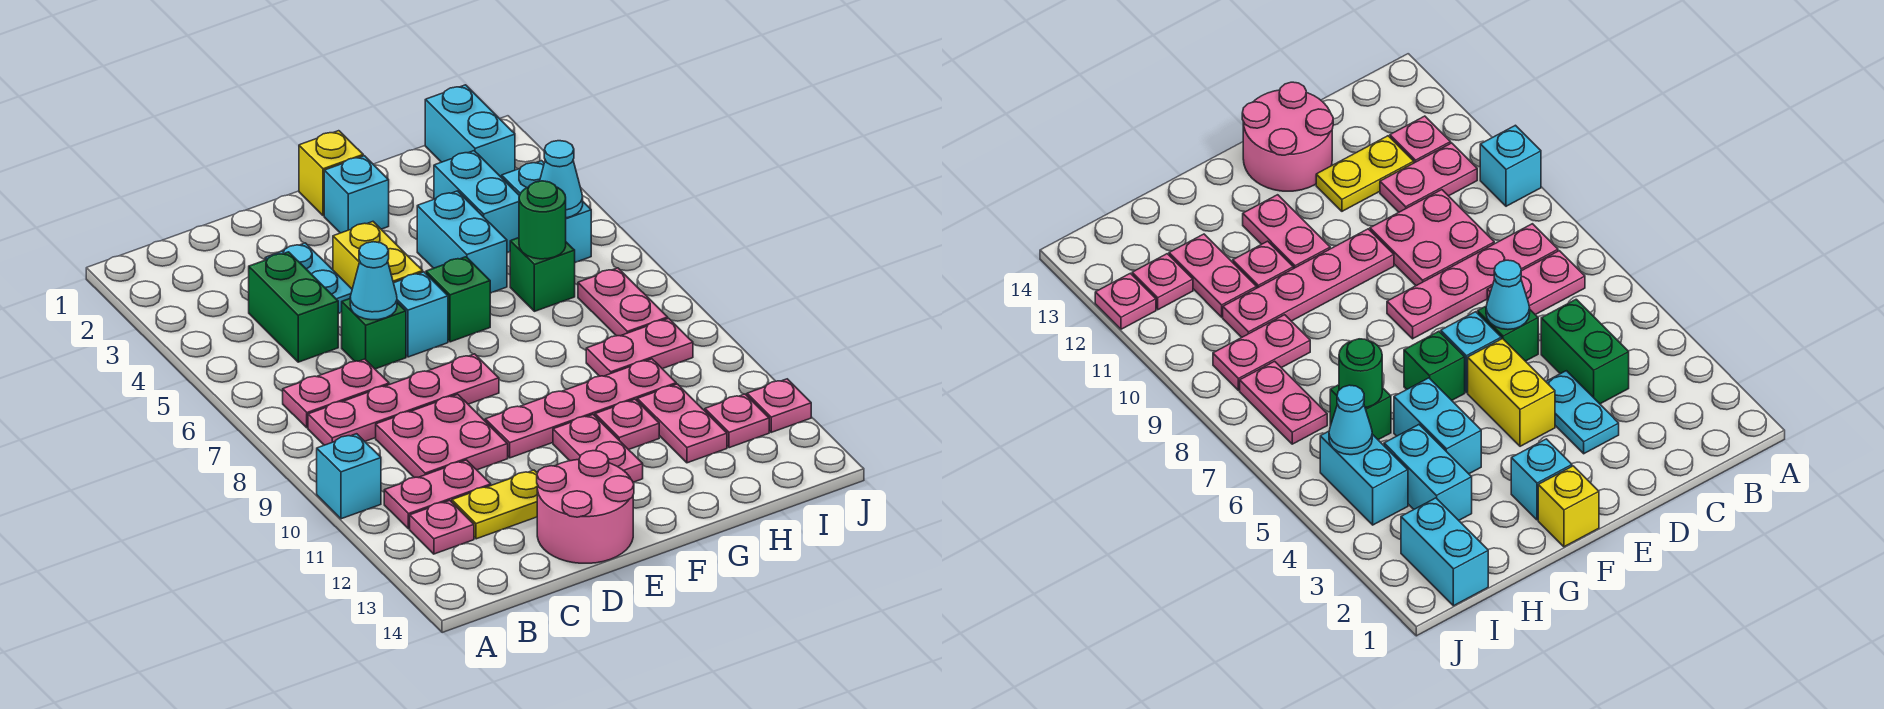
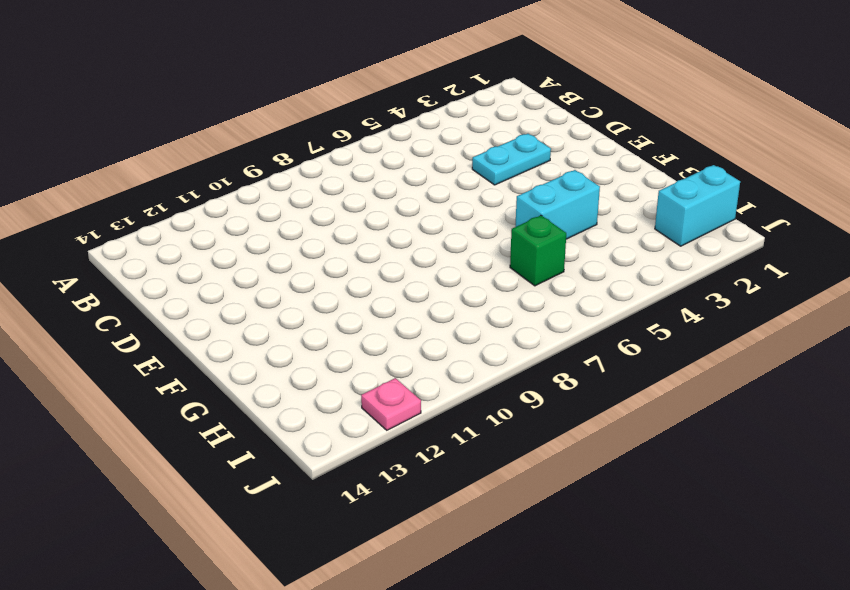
none -> cyan brick A10 level 1
none -> pink plate B7:C7 level 1
none -> pink plate B8:E8 level 1
none -> pink plate B11:C11 level 1

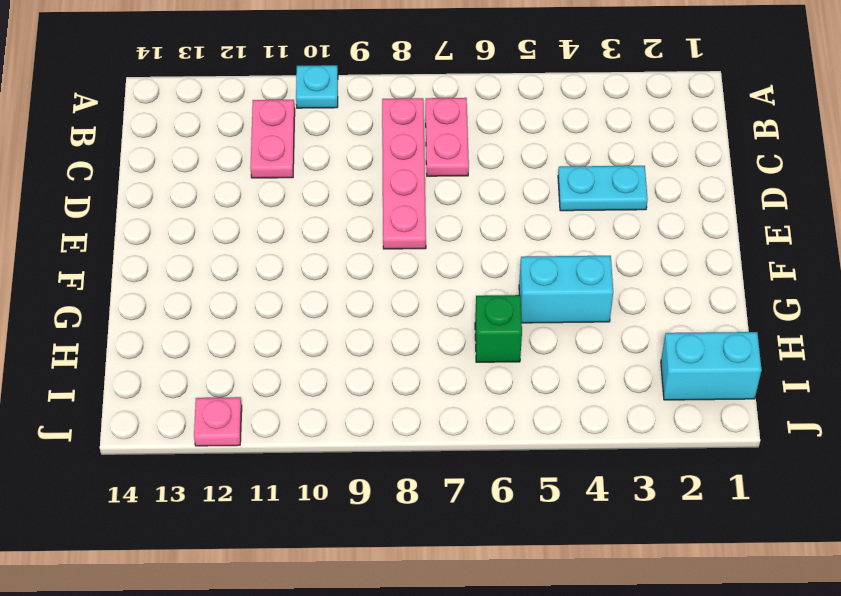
cyan plate A10 level 1 -> cyan brick A10 level 1
none -> pink plate B12 level 1
none -> green brick C4:C5 level 1
none -> pink plate C9:D10 level 1
none -> yellow plate C12:D12 level 1

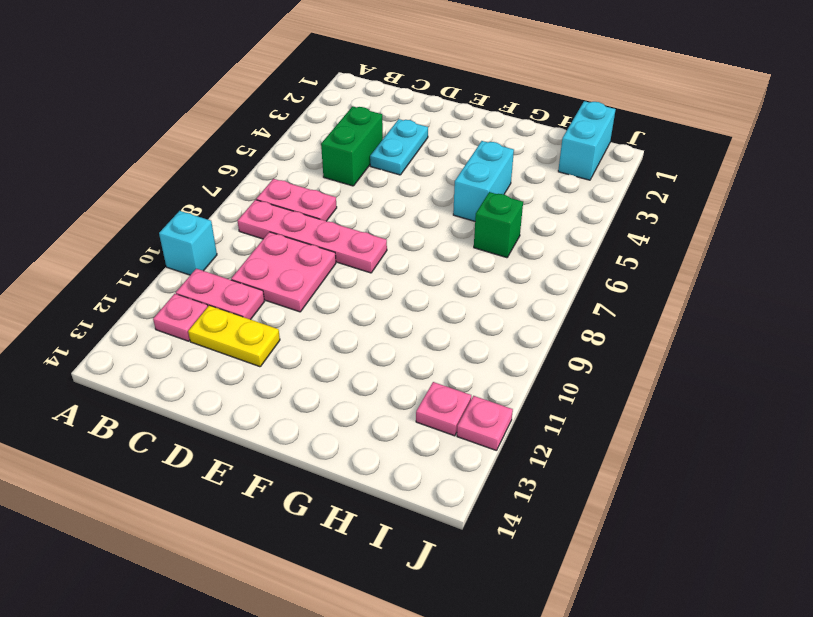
none -> green brick D6 level 1
none -> pink round brick D13:E14 level 1
none -> yellow brick E4:E5 level 1
none -> cyan brick E6 level 1

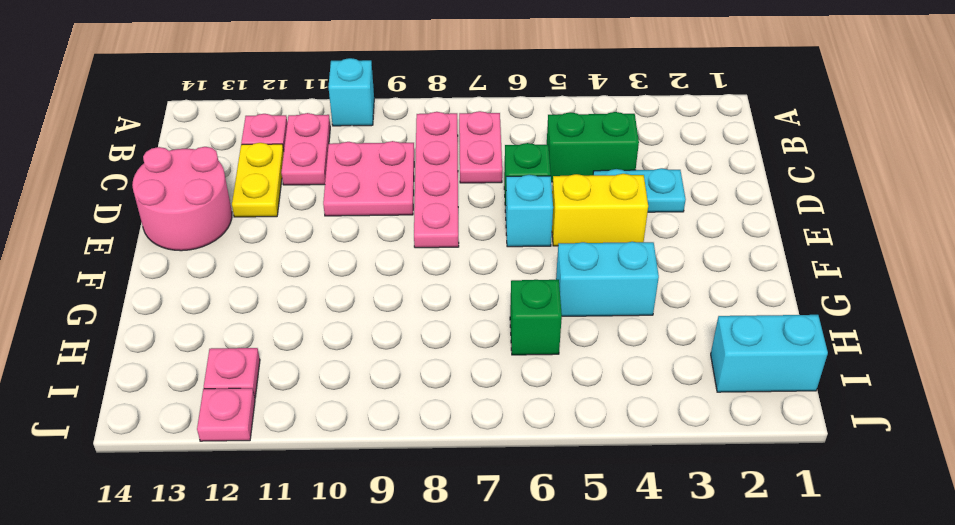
none -> pink plate E10:H10 level 1
none -> yellow brick F1 level 1
none -> cyan brick F2 level 1
none -> green brick F6 level 1

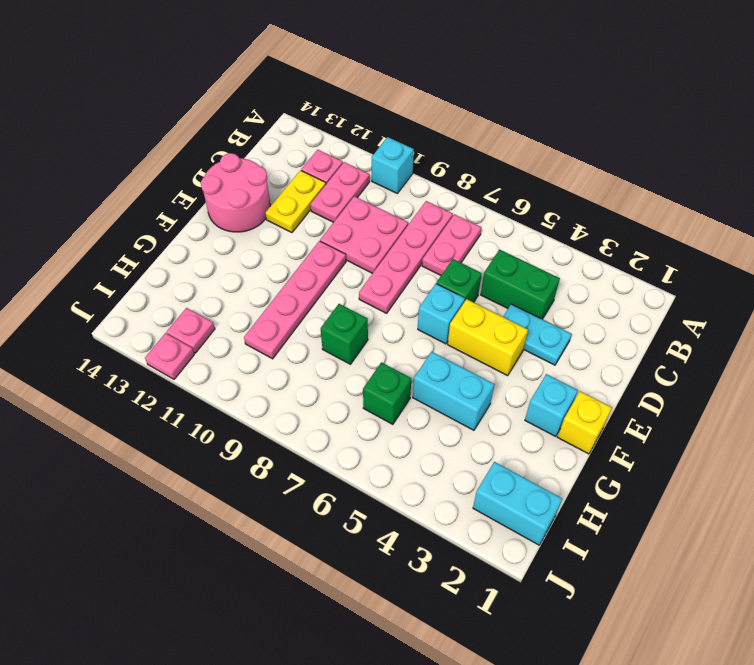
green brick G8 level 1 -> green brick F6 level 1
none -> pink plate F11:F12 level 1
none -> pink plate G11 level 1
none -> cyan brick H3:H4 level 1
none -> pink plate H9:I9 level 1

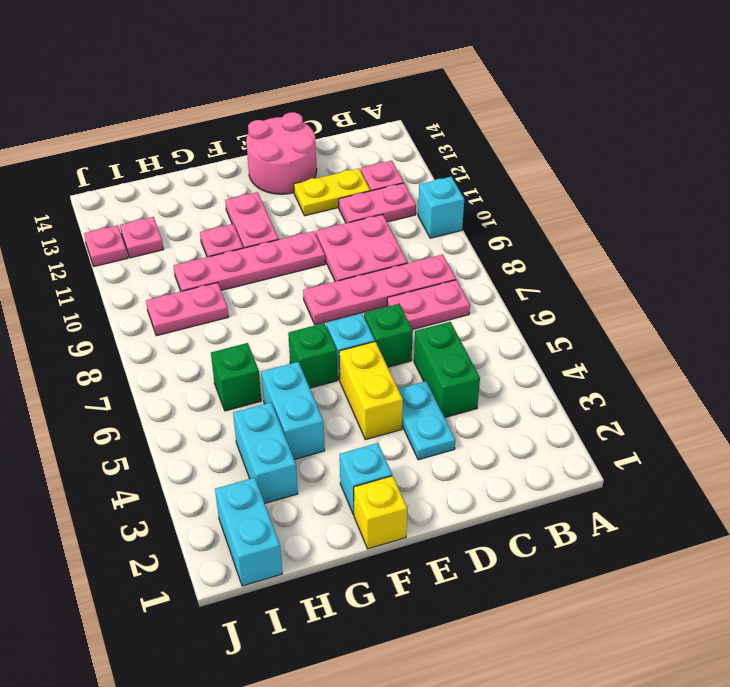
none -> pink plate H11:H12 level 1
none -> cyan brick I4:I5 level 1
none -> pink plate I7:I8 level 1
none -> cyan cone D6 level 2

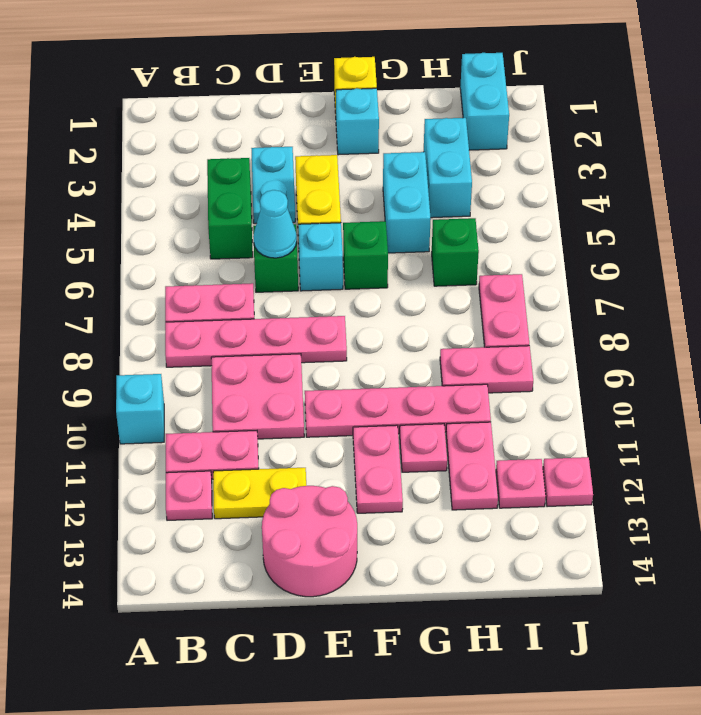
none -> cyan brick I4:I5 level 1
none -> green round brick H6 level 2
none -> cyan cone I5 level 2

